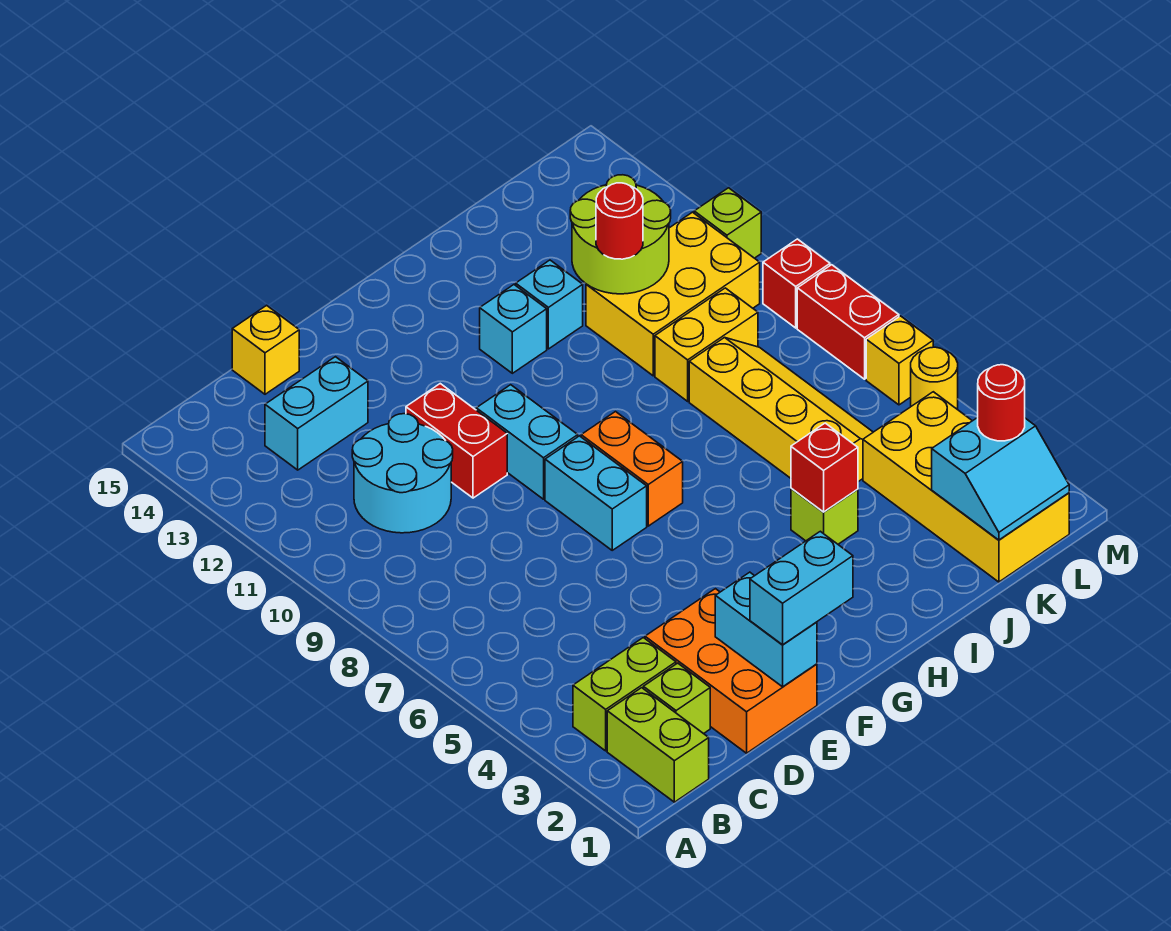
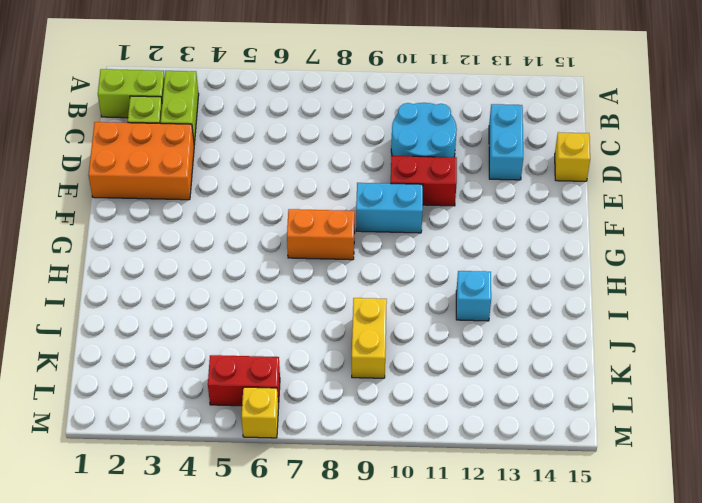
red brick L5:L6 level 1 -> red brick M7:M8 level 1
none -> cyan brick F7:F8 level 1
none -> cyan brick H12 level 1
none -> lime brick I4 level 1
none -> yellow slope J5:K8 level 1 top J

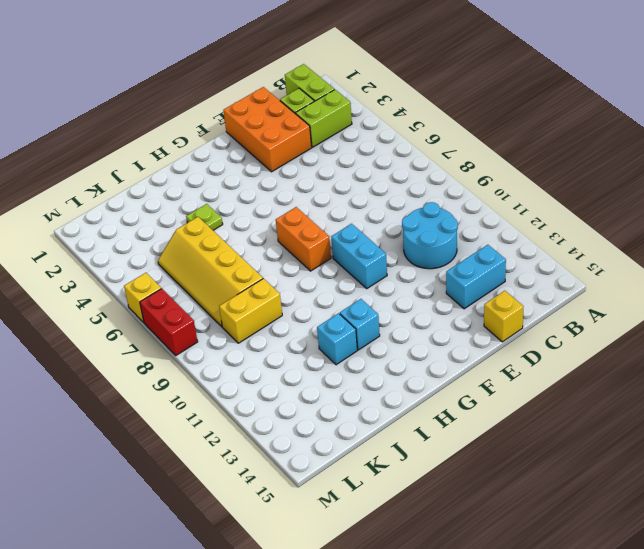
lime plate I4 level 1 -> lime brick I4 level 1
none -> red brick E10:E11 level 1
none -> cyan brick F7:F8 level 1
none -> yellow brick J10:L11 level 1
none -> yellow brick K1:L4 level 1

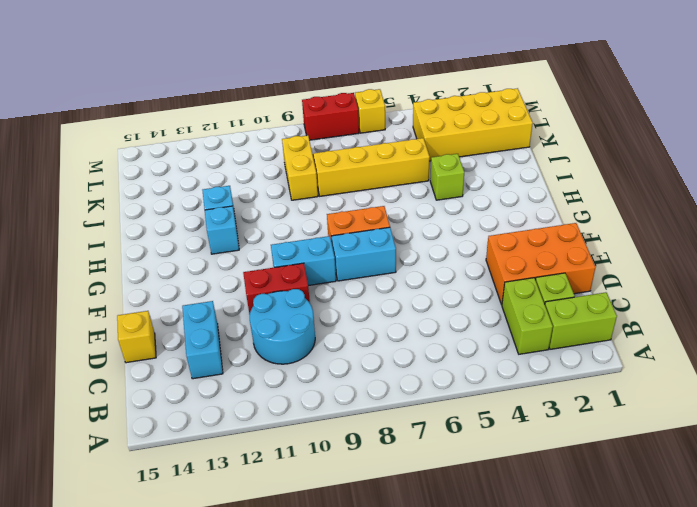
none -> yellow brick J10:L11 level 1
none -> yellow round brick M5 level 1
none -> red brick M9 level 1
none -> lime brick M11 level 1

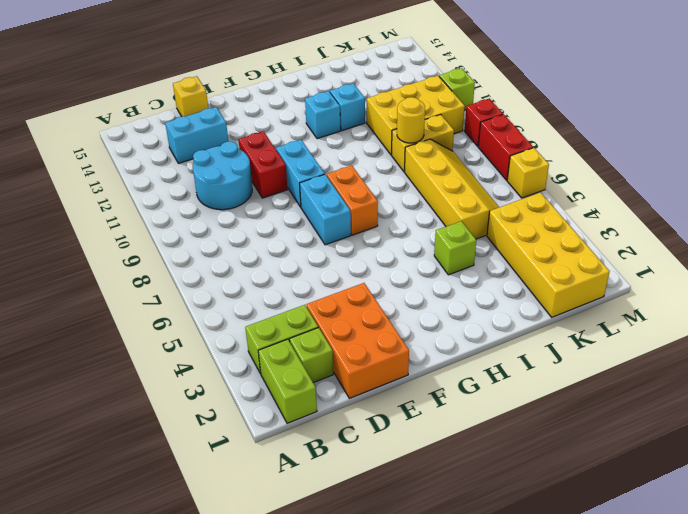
yellow round brick J9 level 2 -> yellow round brick M5 level 1
none -> cyan brick E1:E2 level 2
none -> red brick I4 level 2
none -> lime round brick J11:K12 level 2
none -> cyan slope K1:L2 level 2 top 2

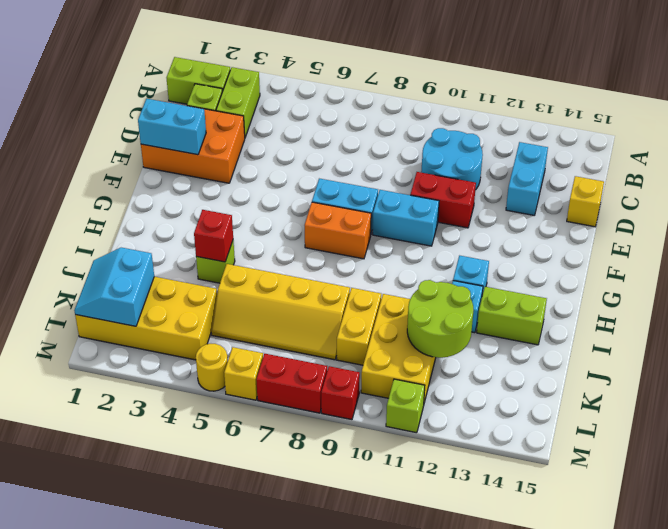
lime brick I13:I14 level 1 -> none
none -> cyan brick E1:F1 level 3
none -> red round brick J11 level 3
none -> red round brick L2 level 3

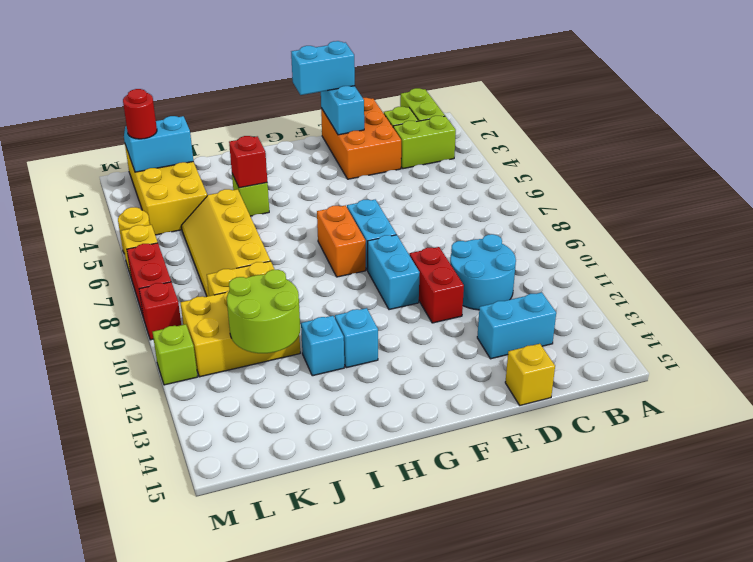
none -> red round brick J11 level 3

